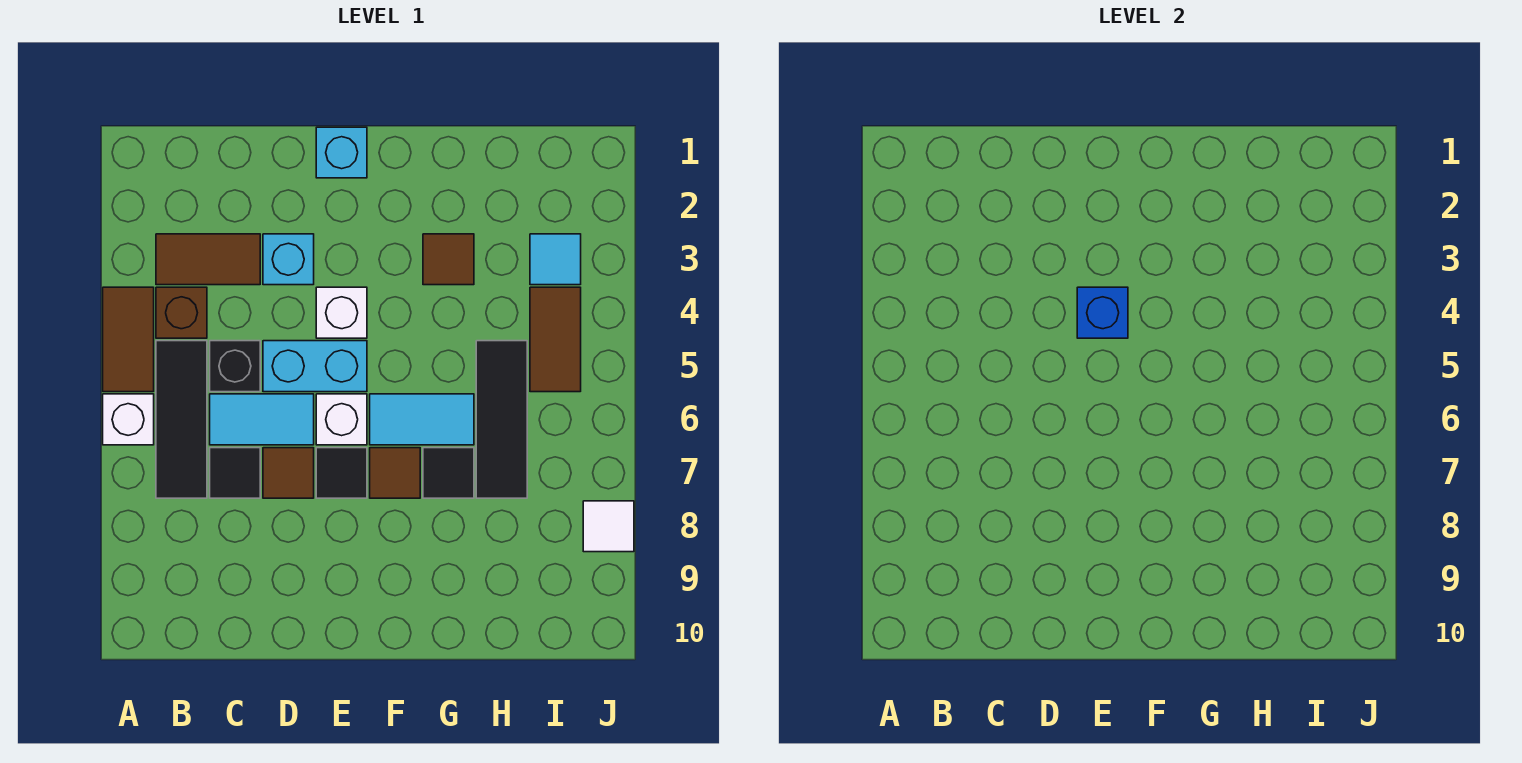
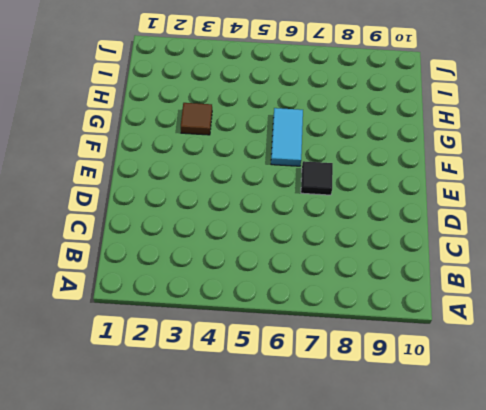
none -> brown tile A4:A5 level 1
none -> white brick A6 level 1
none -> brown tile B3:C3 level 1

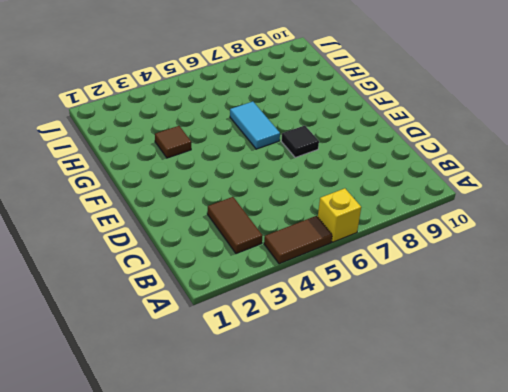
yellow brick A6 level 1 -> white brick A6 level 1
none -> brown brick B4 level 1
none -> black tile B5:B7 level 1
none -> black brick C5 level 1

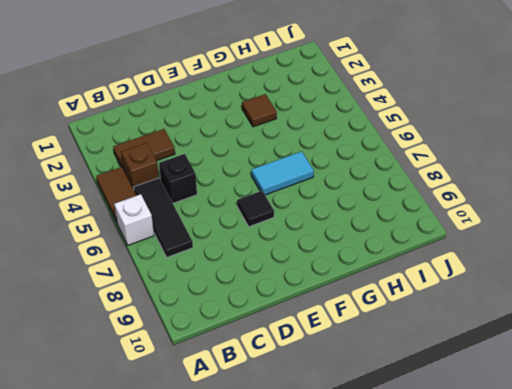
none -> cyan tile C6:D6 level 1
none -> black tile C7 level 1
none -> cyan brick D3 level 1

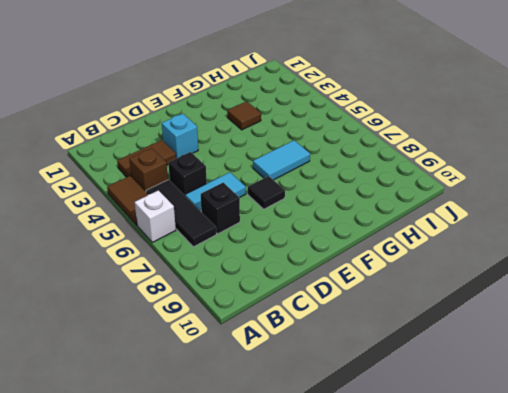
black brick C7 level 1 -> black tile C7 level 1
none -> cyan brick D5:E5 level 1
none -> brown tile D7 level 1
none -> cyan brick E1 level 1

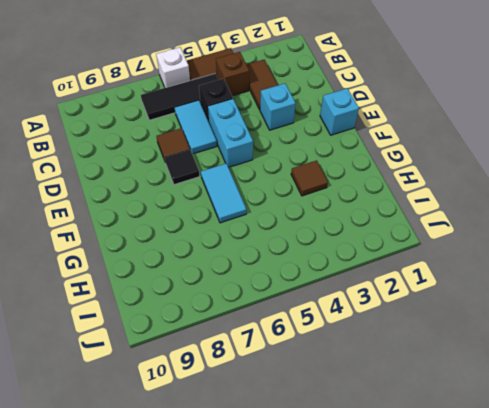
none -> black tile C7 level 1
none -> white brick E4 level 1
none -> white brick E6 level 1

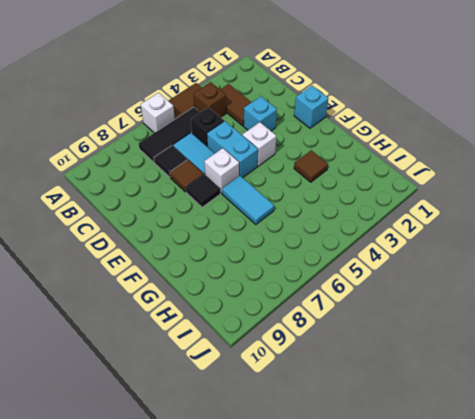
none -> brown tile F7 level 1
none -> black tile G7 level 1
none -> black tile H5:H7 level 1

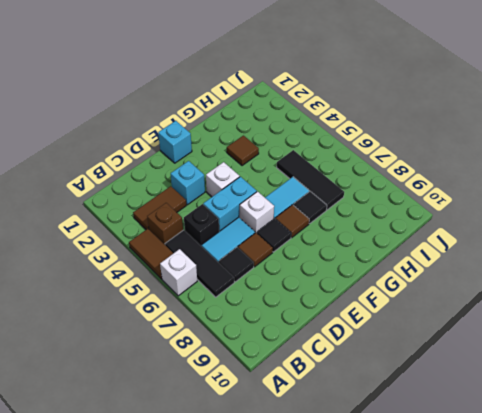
none -> cyan tile I3 level 1
none -> brown tile I4:I5 level 1
none -> white tile J8 level 1

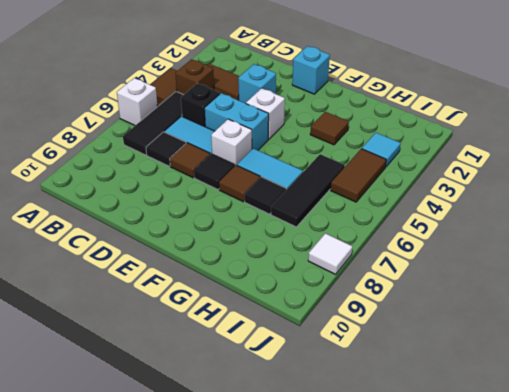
none -> blue brick E4 level 2

